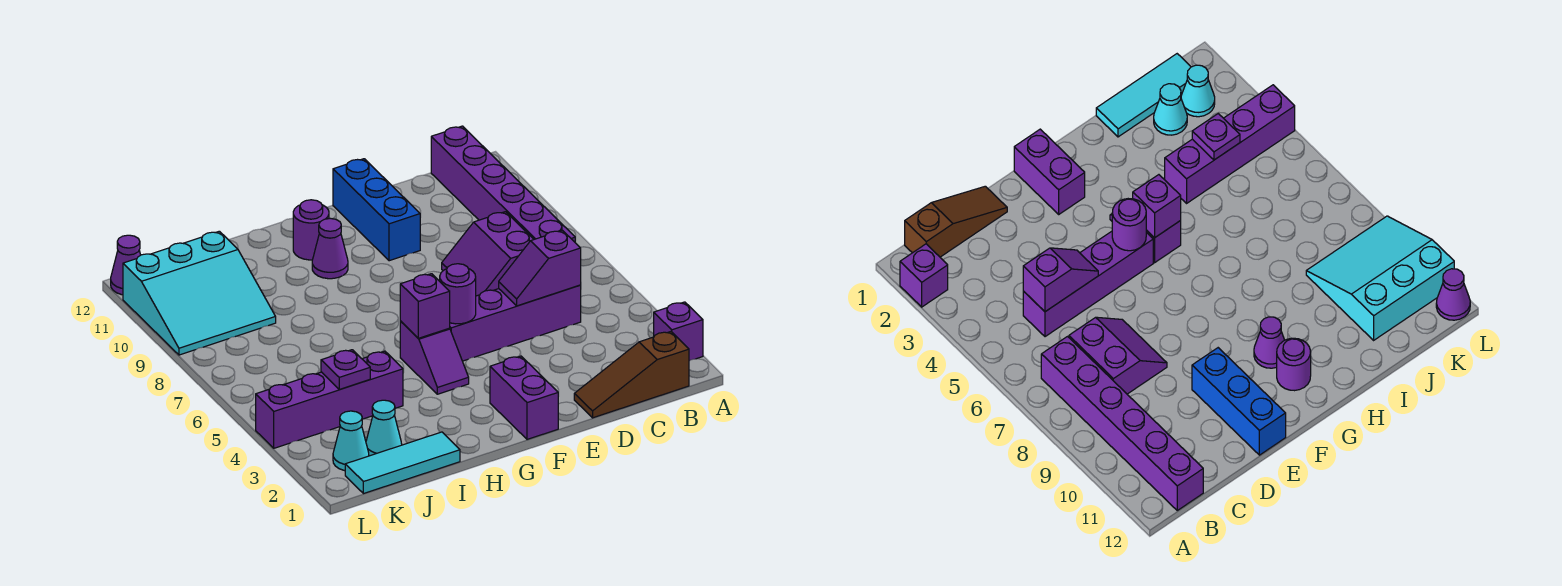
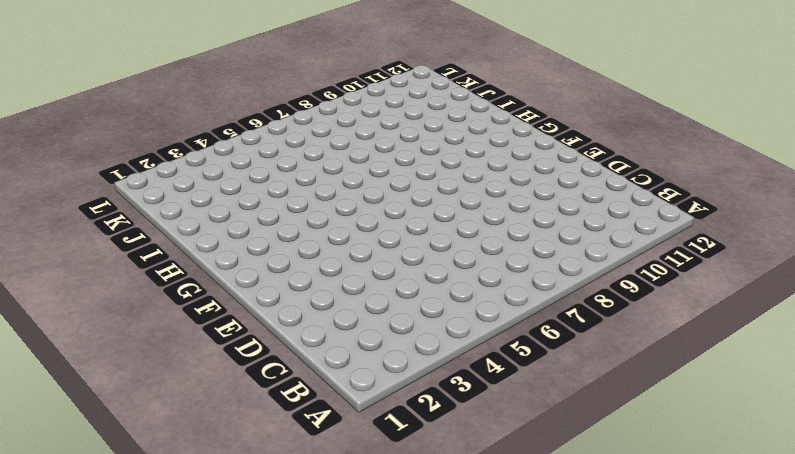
none -> purple brick A2 level 1
none -> brown slope B1:D1 level 1 top B
none -> purple brick B7:B12 level 1

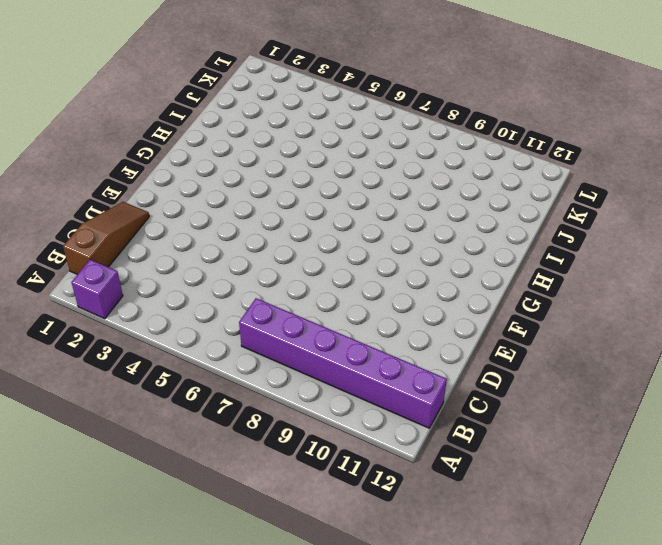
none -> purple brick C5:F5 level 1
none -> purple slope C7:D8 level 1 top C
none -> blue brick E10:E12 level 1

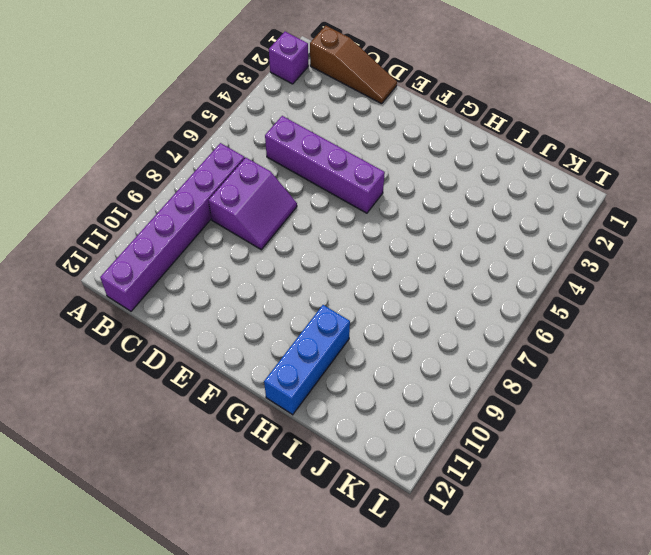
blue brick H10:H12 level 1 -> blue brick E10:E12 level 1
none -> purple brick F1:F2 level 1
none -> purple slope G4:G5 level 1 top 5
none -> purple cone G10 level 1

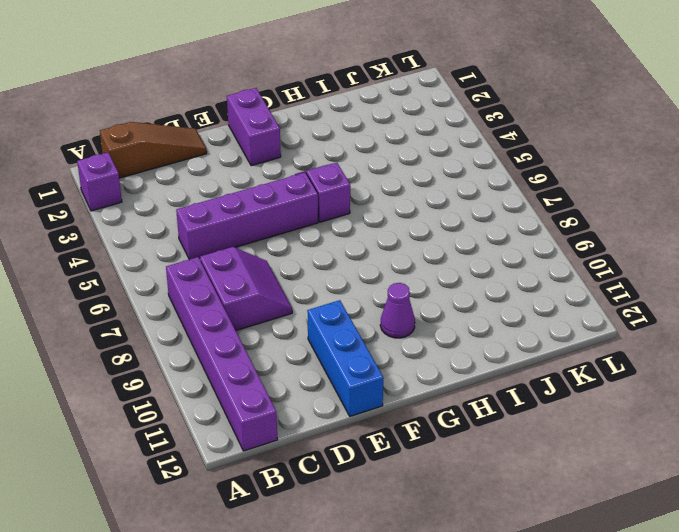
none -> purple round brick G11 level 1
none -> cyan tile I1:K1 level 1
none -> purple brick I4:L4 level 1

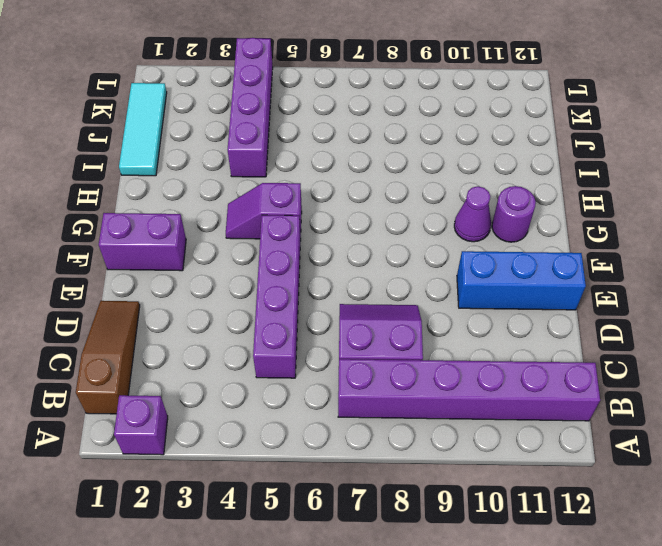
none -> cyan cone J2 level 1
none -> cyan slope J9:L11 level 1 top 11
none -> cyan cone K2 level 1

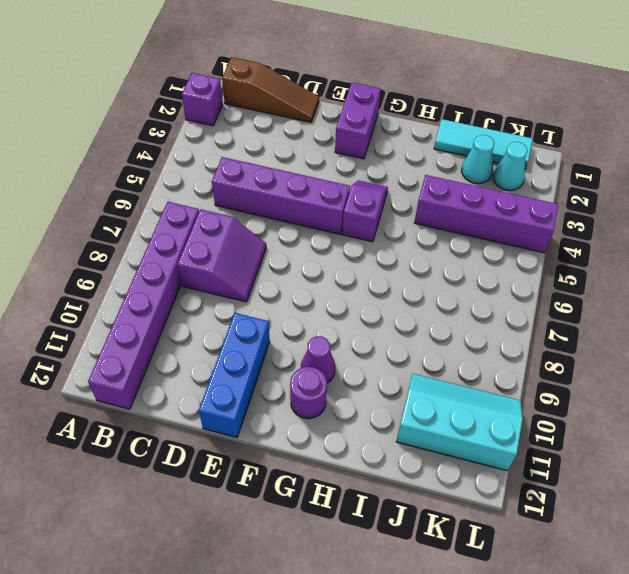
cyan slope J10:L11 level 1 top 11 -> cyan slope J9:L11 level 1 top 11
none -> purple cone L12 level 1
none -> purple slope C5:D5 level 2 top C
none -> purple round brick F5 level 2

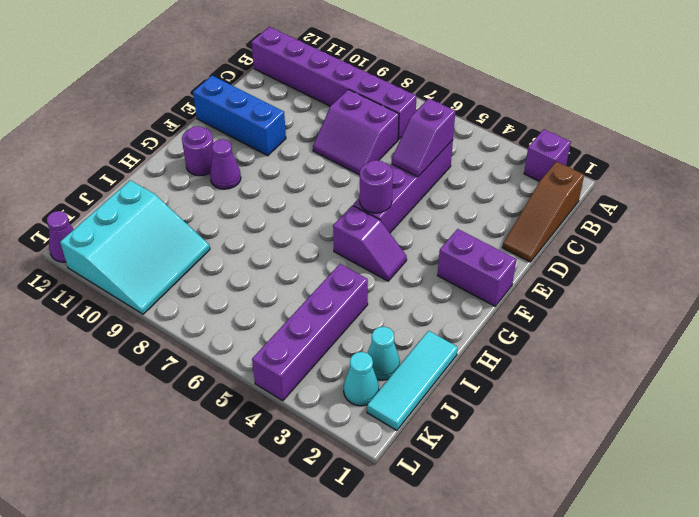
none -> purple brick G5 level 2
none -> purple plate J4 level 2

